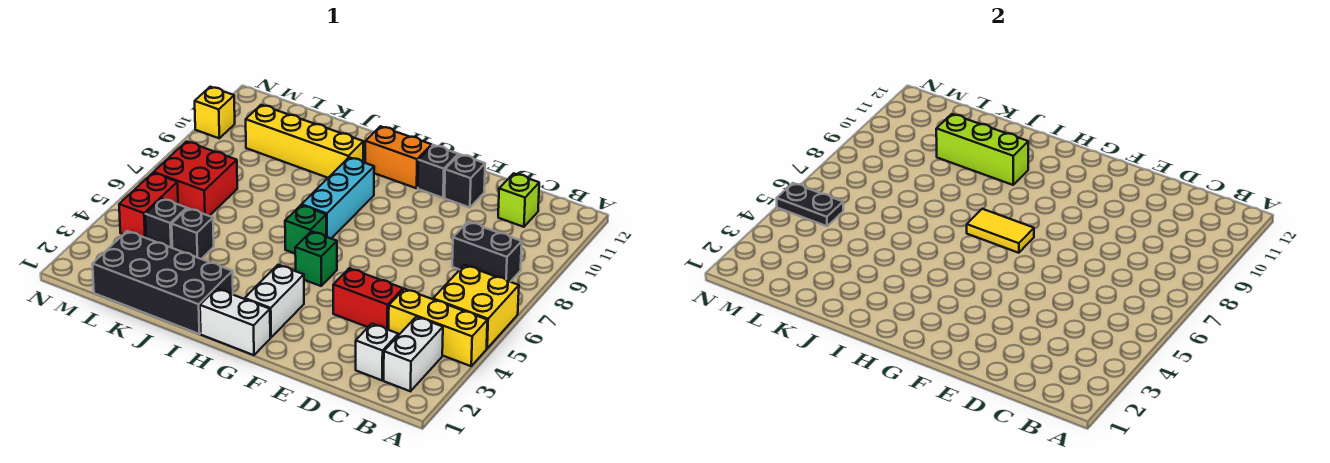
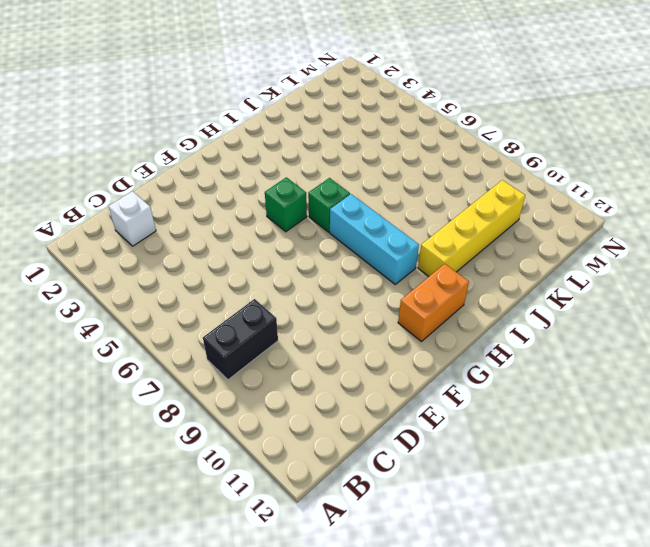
none -> yellow brick A4:C4 level 1
none -> yellow brick A5:B6 level 1
none -> white brick B2:B3 level 1

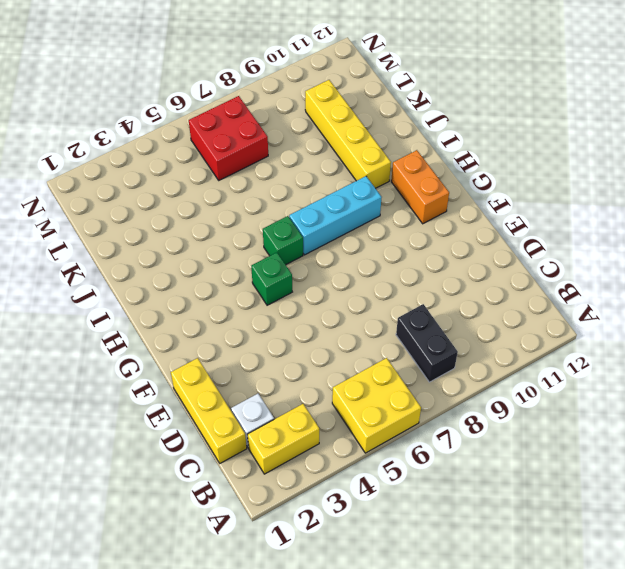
yellow brick B2:B3 level 1 -> white brick B2:B3 level 1
yellow brick C1:E1 level 1 -> yellow brick A4:C4 level 1
none -> lime brick C11 level 1
none -> red brick D4:E4 level 1
none -> black brick E11 level 1

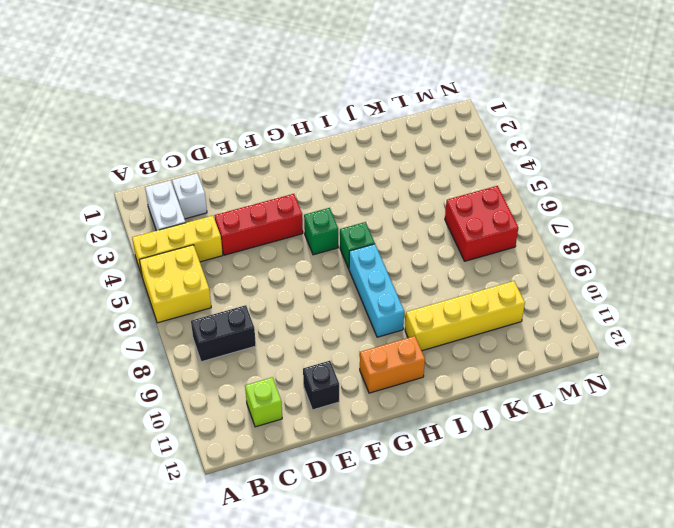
red brick D4:F4 level 1 -> red brick D4:E4 level 1
none -> black brick F11 level 1
none -> white brick G1:H1 level 1
none -> white brick G2:G3 level 1

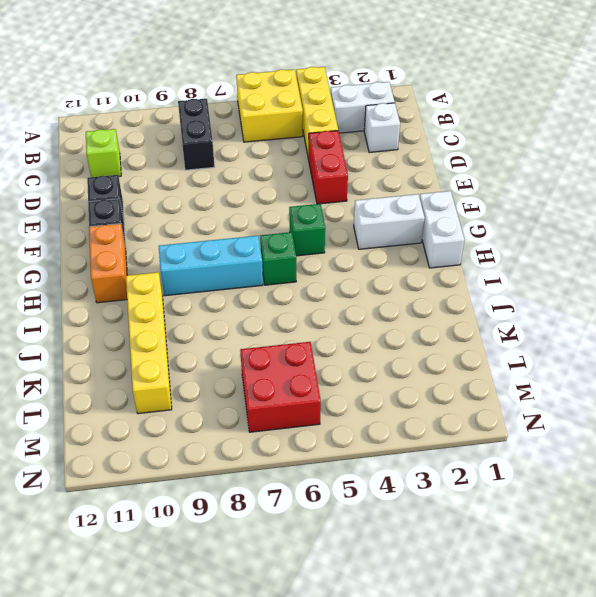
none -> black brick I1:L2 level 1
none -> black brick K4 level 1
none -> black brick L4 level 1

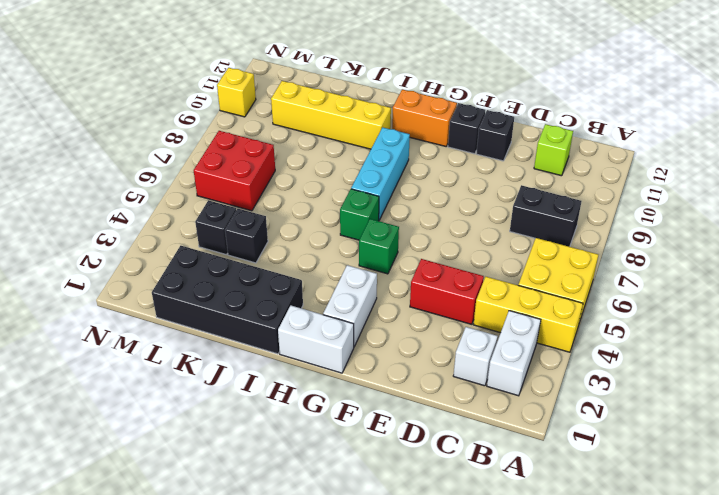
none -> red brick M4:M5 level 1
none -> yellow tile G7:H7 level 2
none -> lime brick I10:K10 level 2

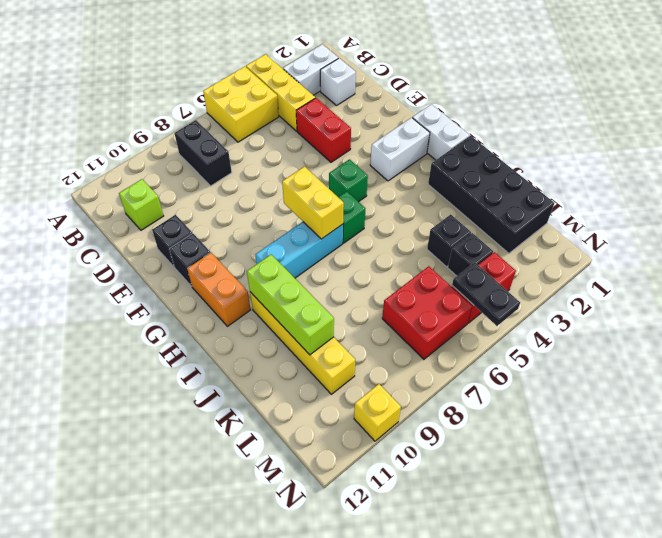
yellow brick G7:H7 level 2 -> yellow tile G7:H7 level 2

